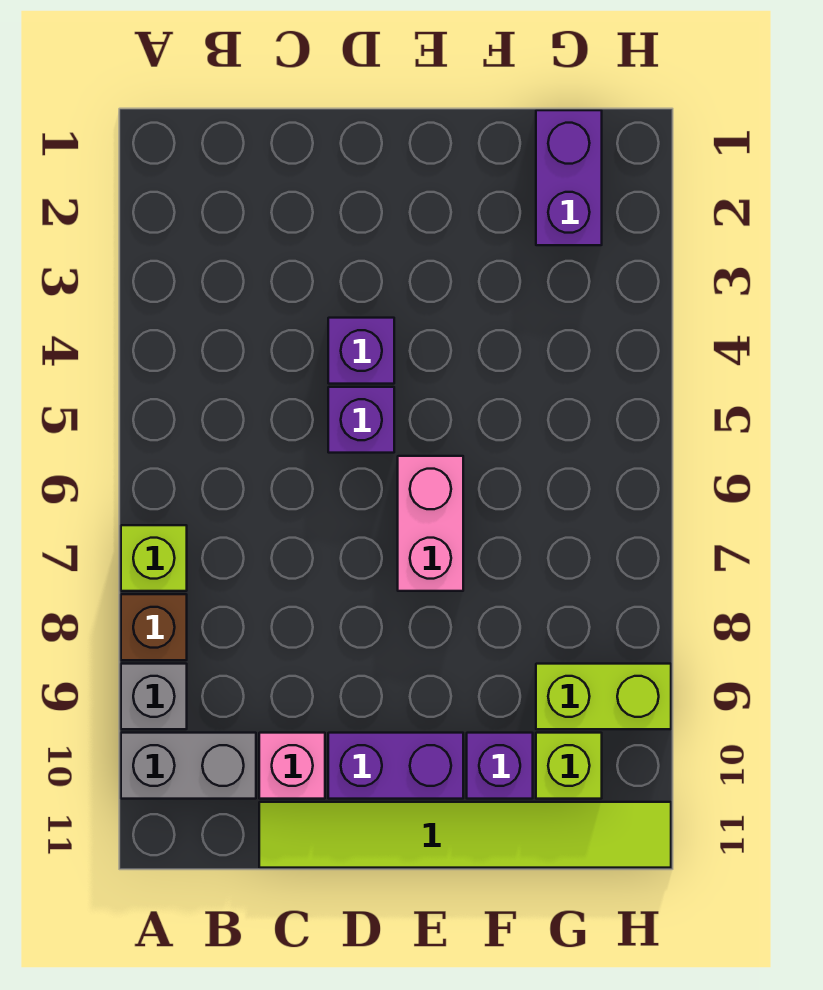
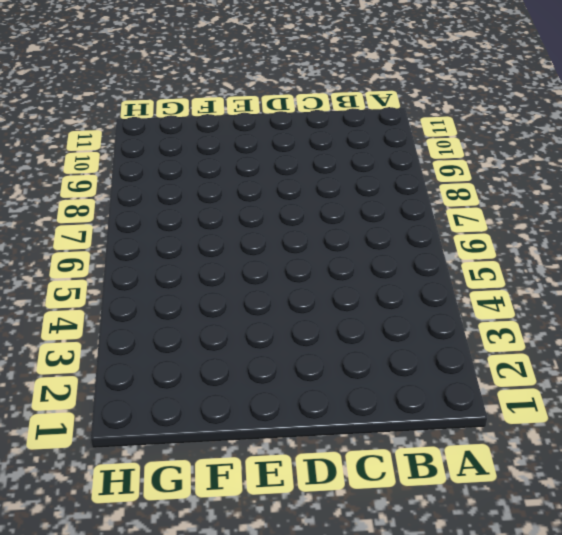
none -> lime brick A7 level 1
none -> brown brick A8 level 1
none -> grey brick A9 level 1

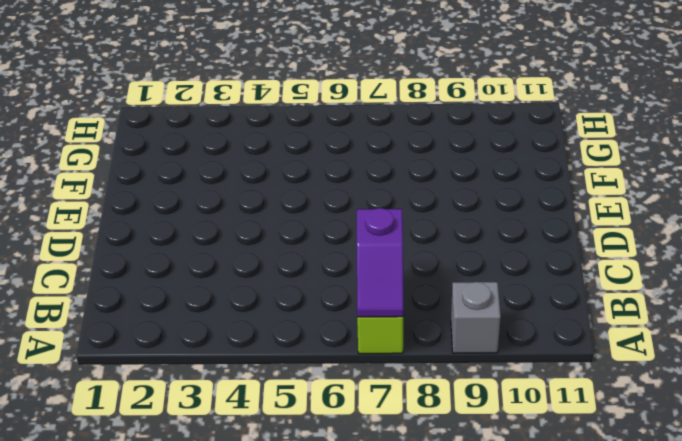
purple slope A7:B7 level 2 top B -> none
none -> brown brick A8 level 1
none -> grey brick A10:B10 level 1
none -> pink brick C10 level 1

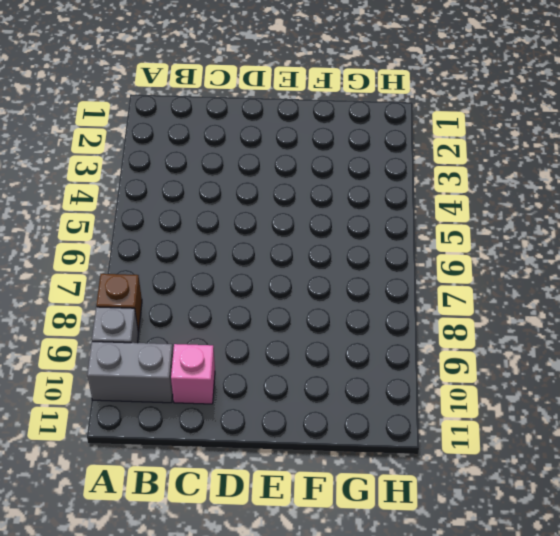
none -> lime brick A7 level 1
none -> lime tile C11:H11 level 1
none -> purple brick D4 level 1

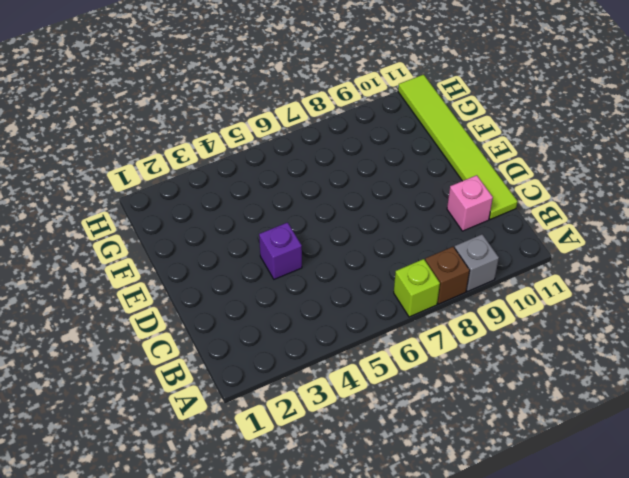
none -> grey brick A10:B10 level 1
none -> purple brick D5 level 1
none -> purple brick D10:E10 level 1

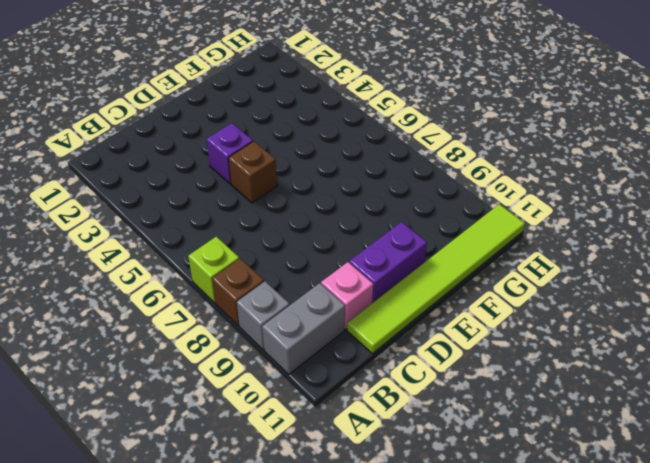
brown brick D5 level 1 -> purple brick D5 level 1
none -> pink brick E6:E7 level 1
none -> purple brick F10 level 1
none -> purple brick G1:G2 level 1

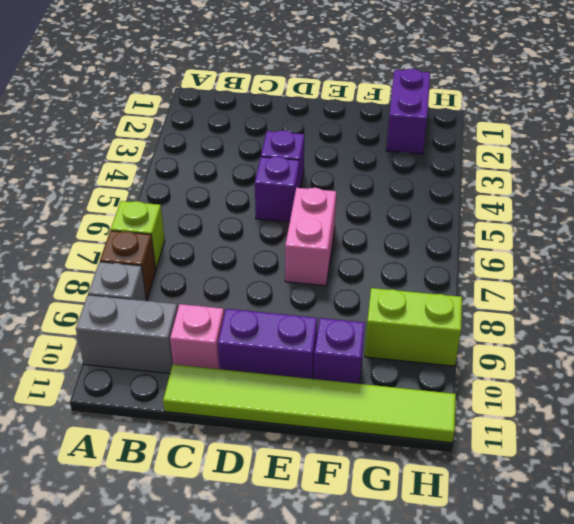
none -> lime brick G10 level 1

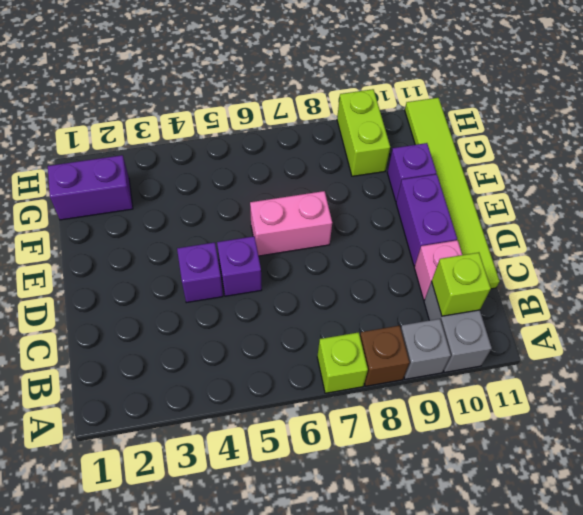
lime brick B10 level 2 -> lime brick G10 level 1

